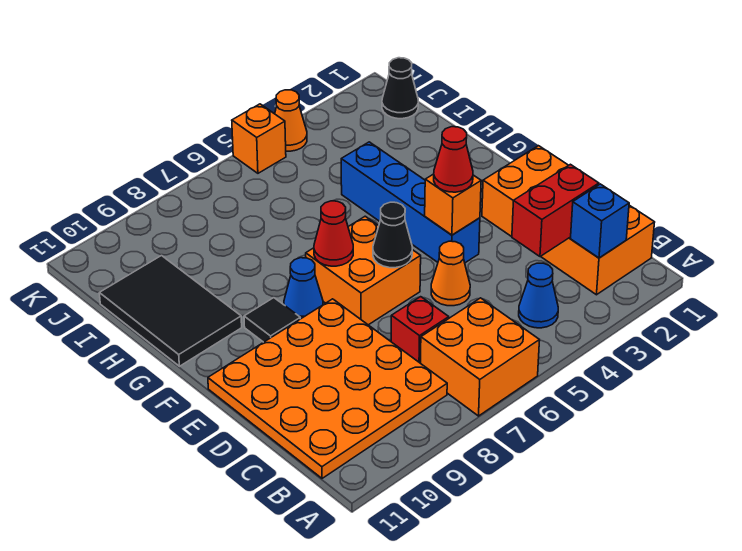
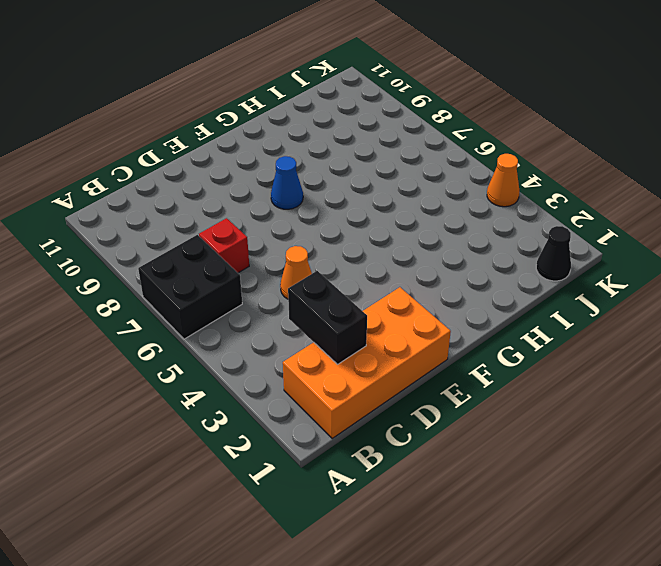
black brick A6:B7 level 1 -> orange brick A6:B7 level 1
black brick C2:C3 level 2 -> red brick C2:C3 level 2
none -> blue cone B4 level 1
none -> orange plate B8:E11 level 1
none -> blue brick E4:H4 level 1

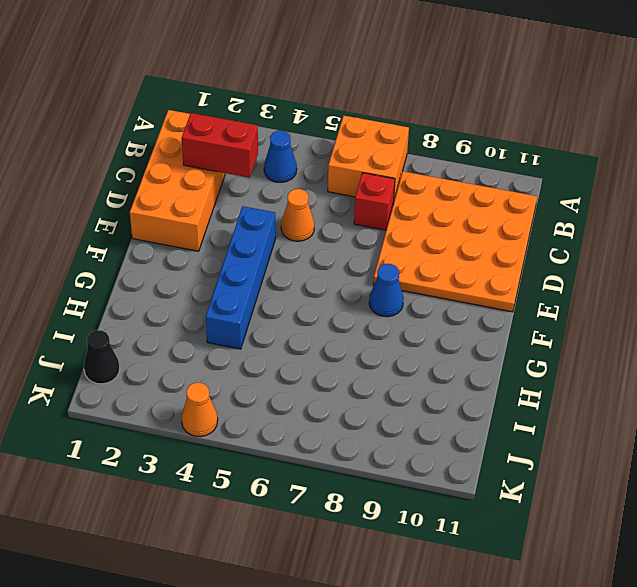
none -> orange brick E6:F7 level 1
none -> black tile F9 level 1
none -> black tile G10:I11 level 1

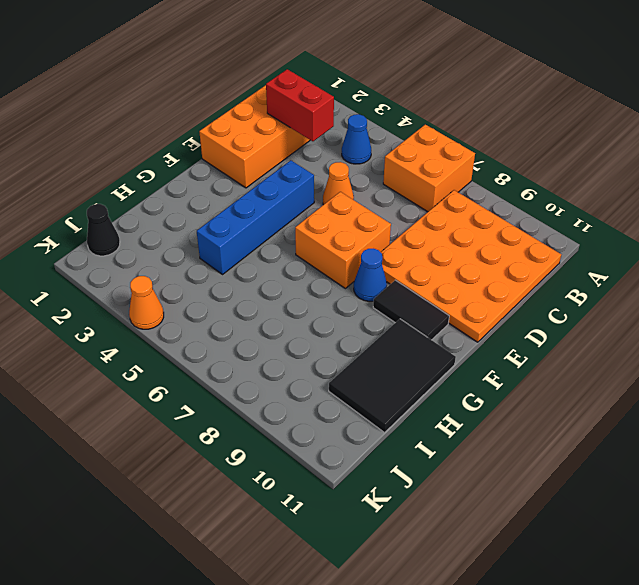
black tile F9:F10 level 1 -> black tile F9 level 1
none -> red brick C7 level 1
none -> orange brick K5 level 1
none -> blue brick B2 level 2

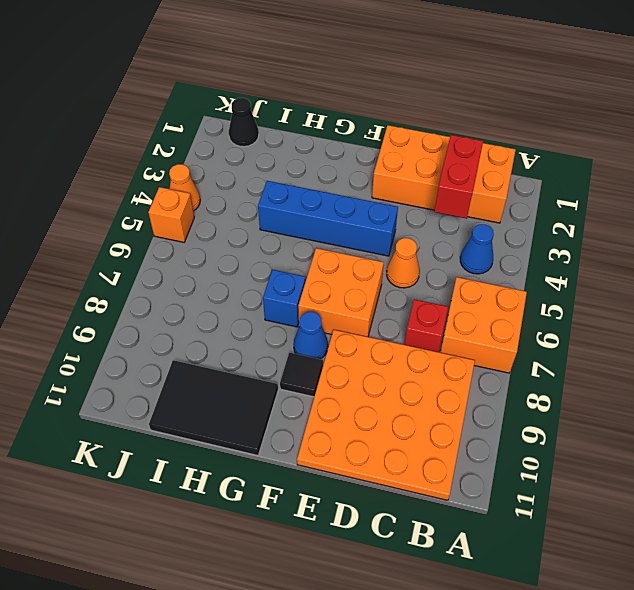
blue brick G7 level 1 -> blue brick B2 level 2
none -> orange brick E4 level 2
none -> black cone E6 level 2
none -> red cone F7 level 2

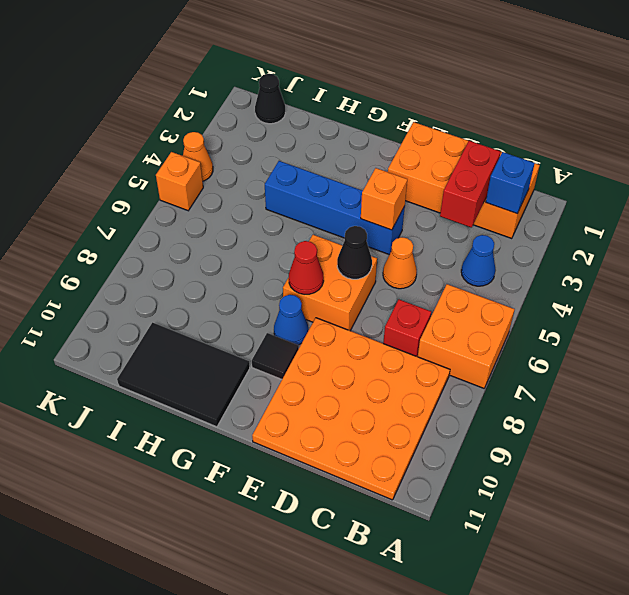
none -> red cone E4 level 3

